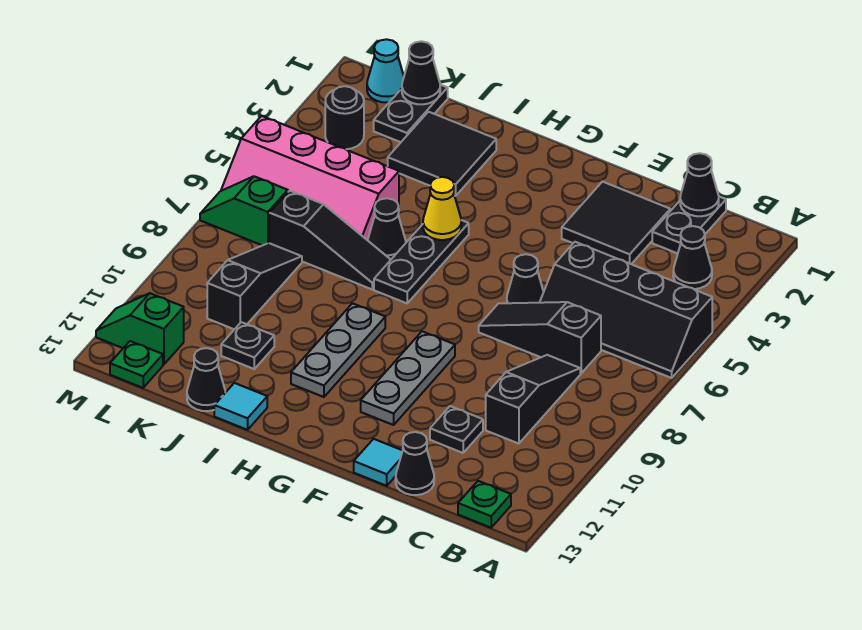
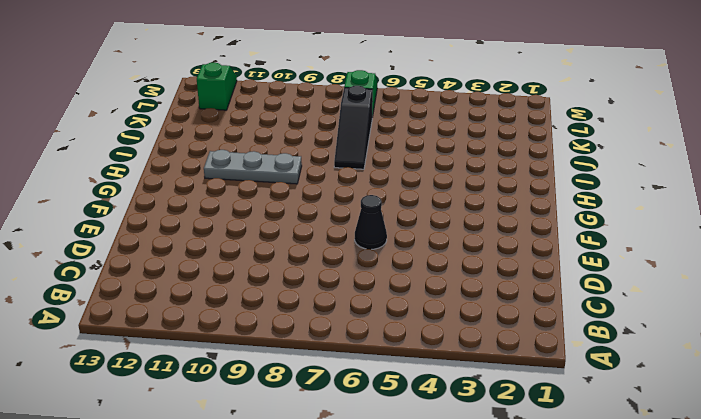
none -> black slope A5:D6 level 1 top 5
none -> black cone B3 level 1
none -> green plate B13 level 1
none -> black plate C1:C2 level 1

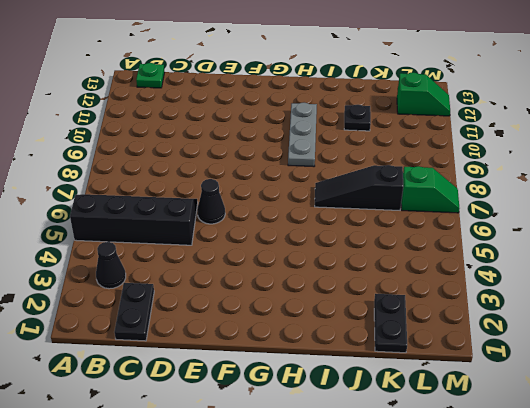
none -> black slope C7:E7 level 1 top C
none -> black slope C8:C10 level 1 top 10
none -> black tile D2:E3 level 1
none -> black plate D11 level 1

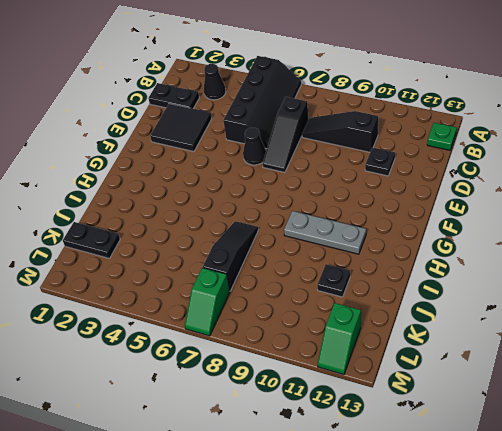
none -> black cone D13 level 1
none -> cyan tile E13 level 1
none -> grey plate F9:F11 level 1
none -> black plate H5:H7 level 1

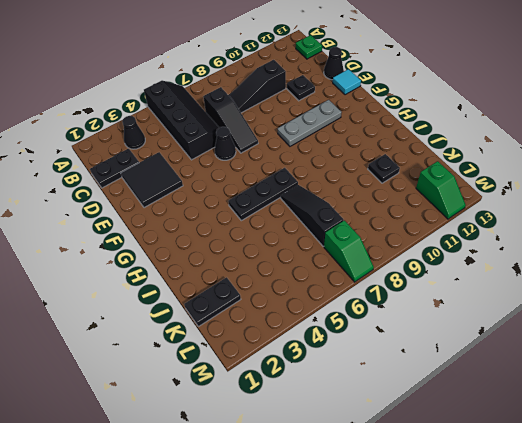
none -> grey plate H9:H11 level 1
none -> black tile I2:J3 level 1
none -> black cone I6 level 1
none -> cyan tile I13 level 1

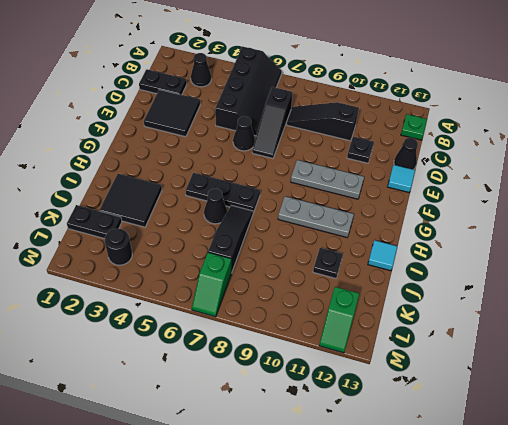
none -> pink slope J5:M6 level 1 top 5
none -> black cone J13 level 1
none -> black slope K8:K10 level 1 top 10
none -> cyan cone L1 level 1

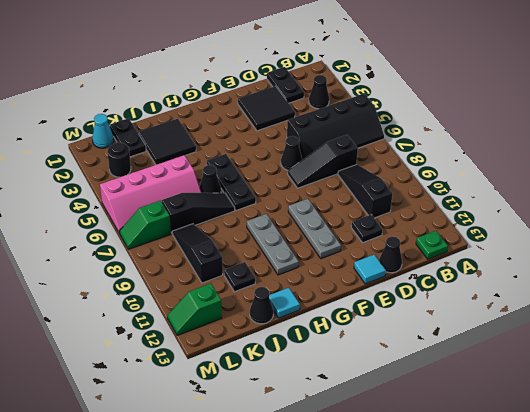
none -> green plate L13 level 1
none -> black cone C1 level 2
none -> yellow cone H5 level 2
none -> black cone K1 level 2

